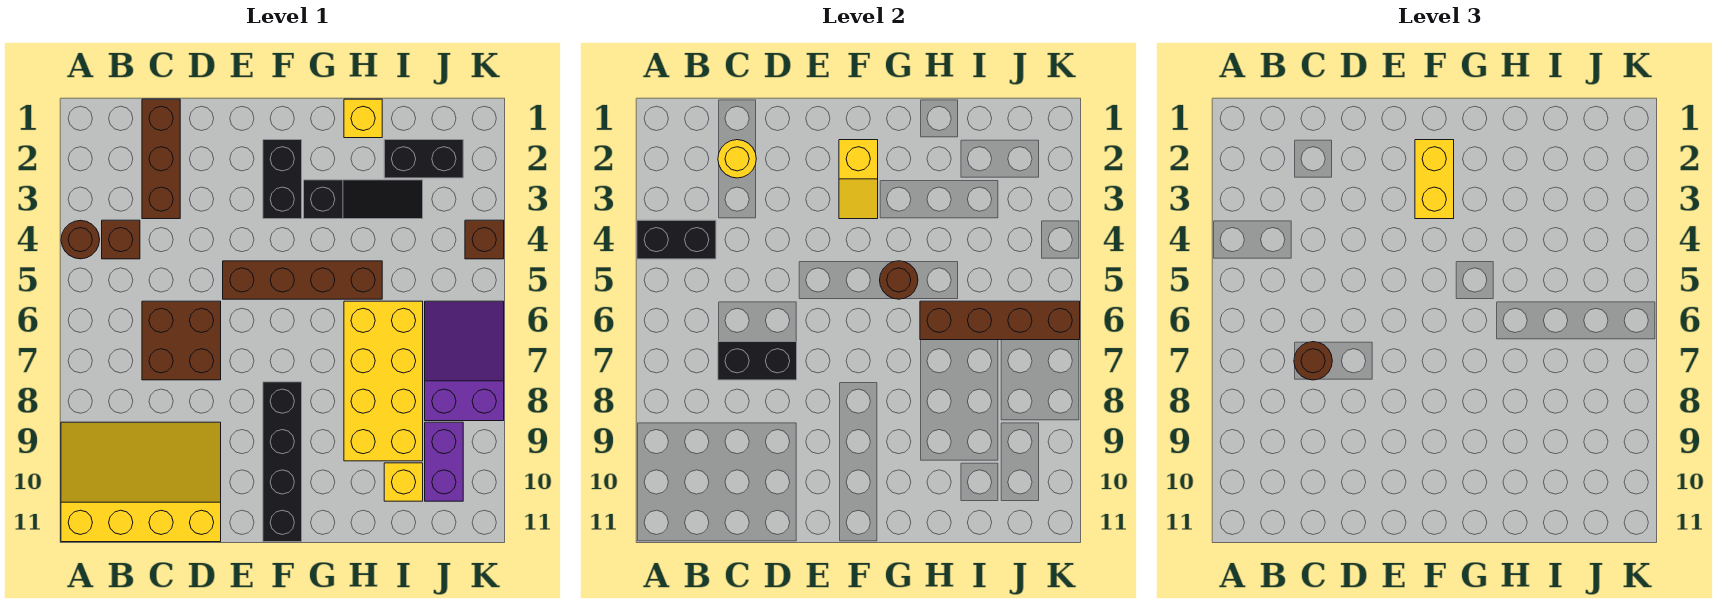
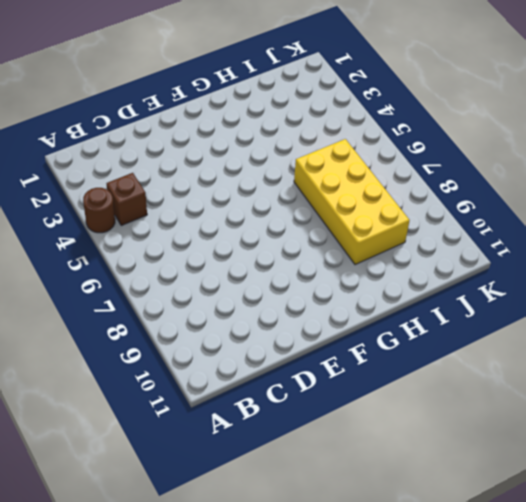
none -> yellow slope A9:D11 level 1 top 11
none -> brown brick C1:C3 level 1
none -> brown brick C6:D7 level 1

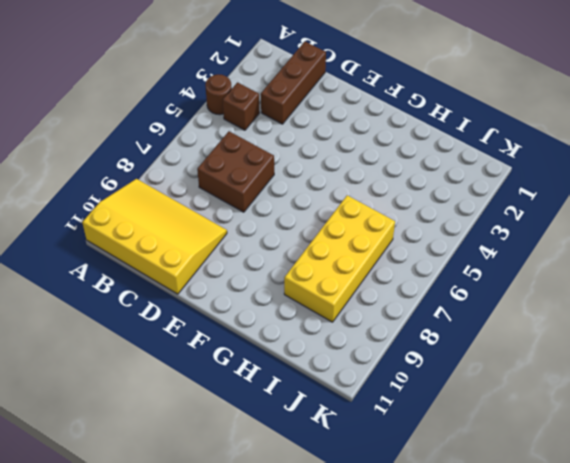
none -> brown brick E5:H5 level 1
none -> black brick F2:F3 level 1
none -> black brick F8:F11 level 1

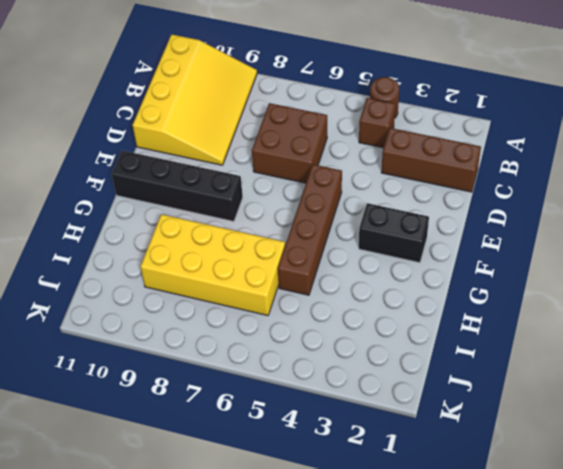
none -> black slope G3:I3 level 1 top G
none -> yellow brick H1 level 1
none -> black brick I2:J2 level 1

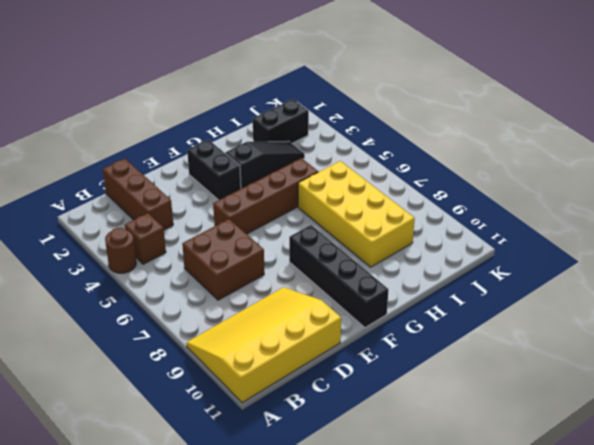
none -> yellow brick H1 level 1
none -> yellow brick I10 level 1
none -> purple slope J6:K8 level 1 top 8

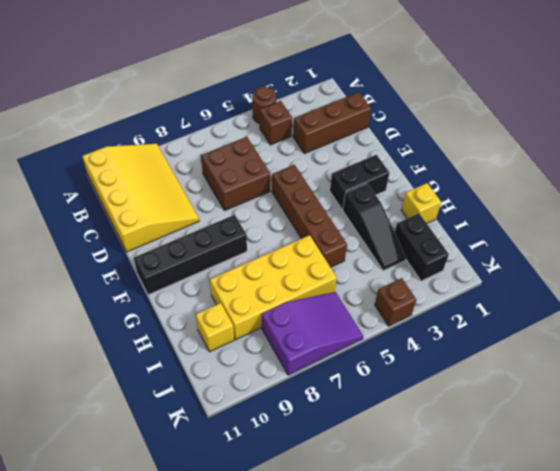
none -> purple brick J9:J10 level 1
none -> black brick A4:B4 level 2
none -> yellow round brick C2 level 2

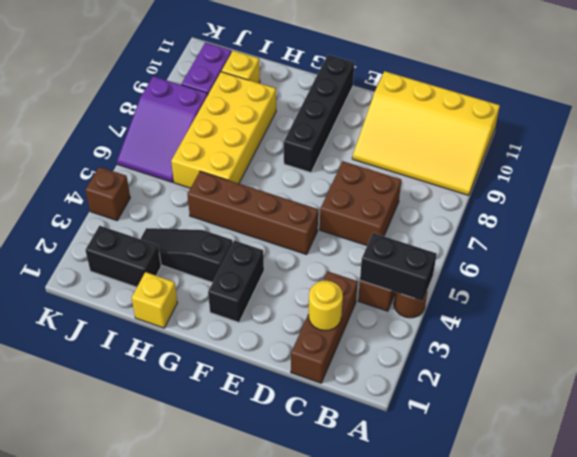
none -> black brick C7:D7 level 2
none -> yellow slope F2:F3 level 2 top 2
none -> brown round brick G5 level 2

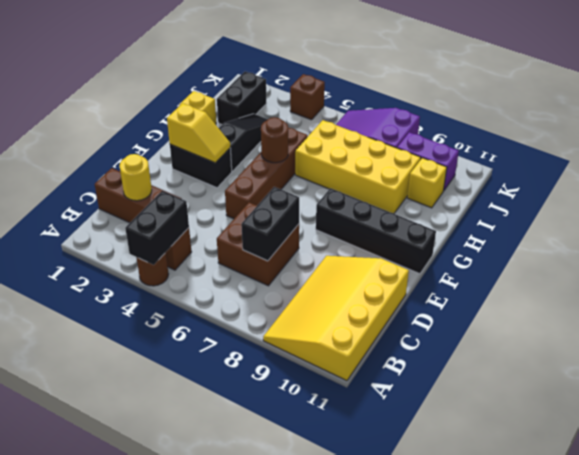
none -> brown brick H6:K6 level 2
none -> brown round brick C7 level 3
none -> yellow brick F2:F3 level 3

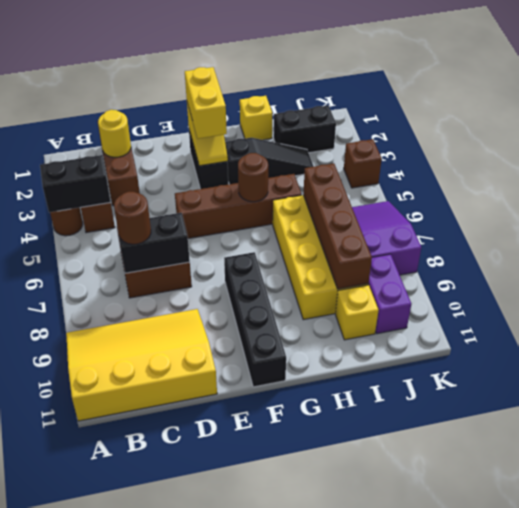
brown brick I6:I9 level 2 -> brown brick H6:K6 level 2

